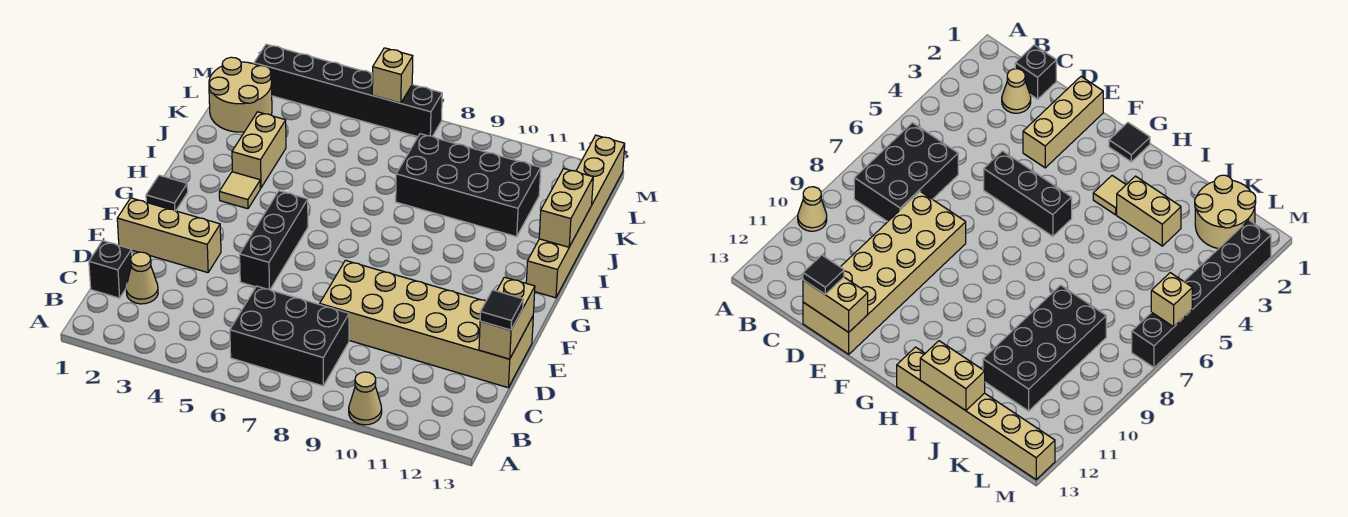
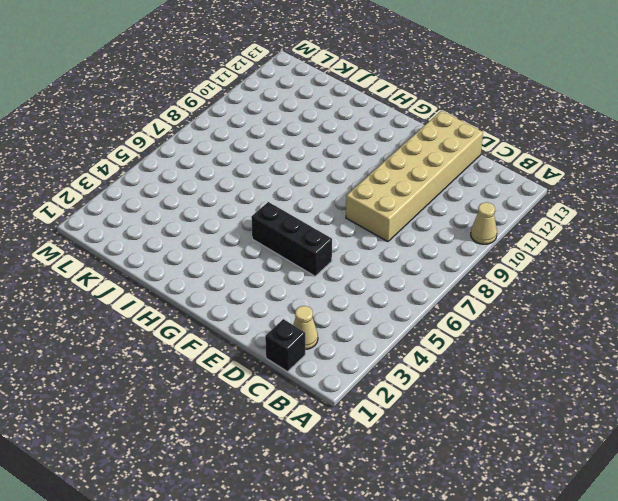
none -> black brick B6:C8 level 1
none -> tan brick E1:E3 level 1
none -> black tile G1 level 1

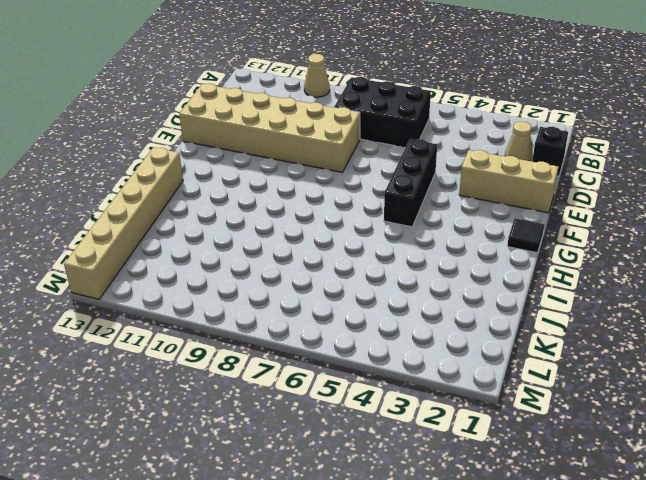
none -> tan tile H3 level 1
none -> tan brick I3:J3 level 1
none -> black brick J8:K11 level 1

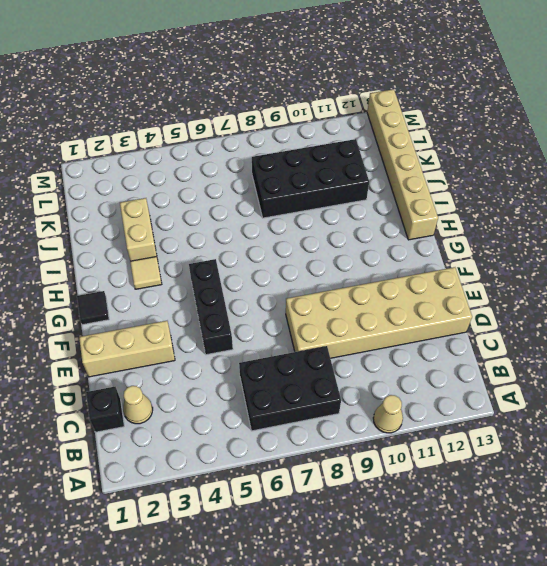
none -> tan round brick K1:L2 level 1
none -> black brick M2:M7 level 1
none -> tan brick D13:E13 level 2

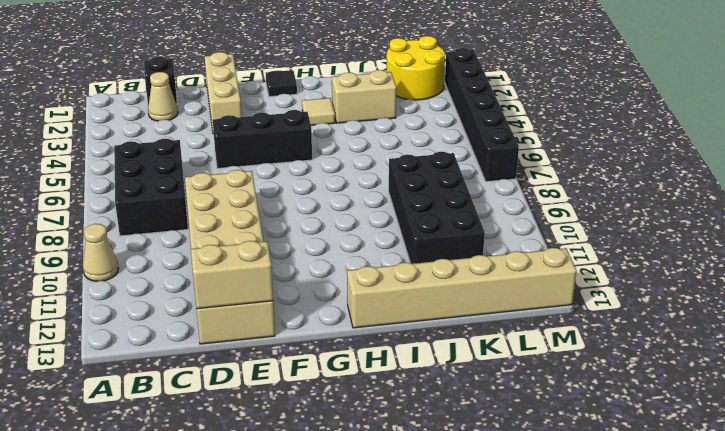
yellow round brick K1:L2 level 1 -> tan round brick K1:L2 level 1
none -> tan brick I13:J13 level 2
none -> tan brick M6 level 2
none -> black tile D13 level 3

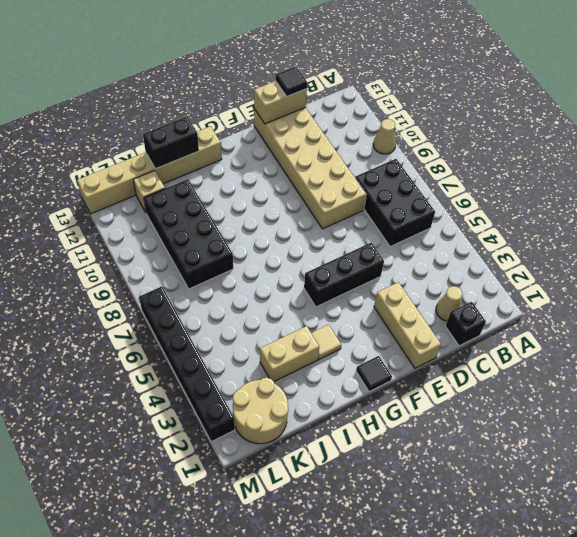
black brick I13:J13 level 2 -> tan brick I13:J13 level 2
tan brick K12 level 1 -> tan brick M6 level 2

